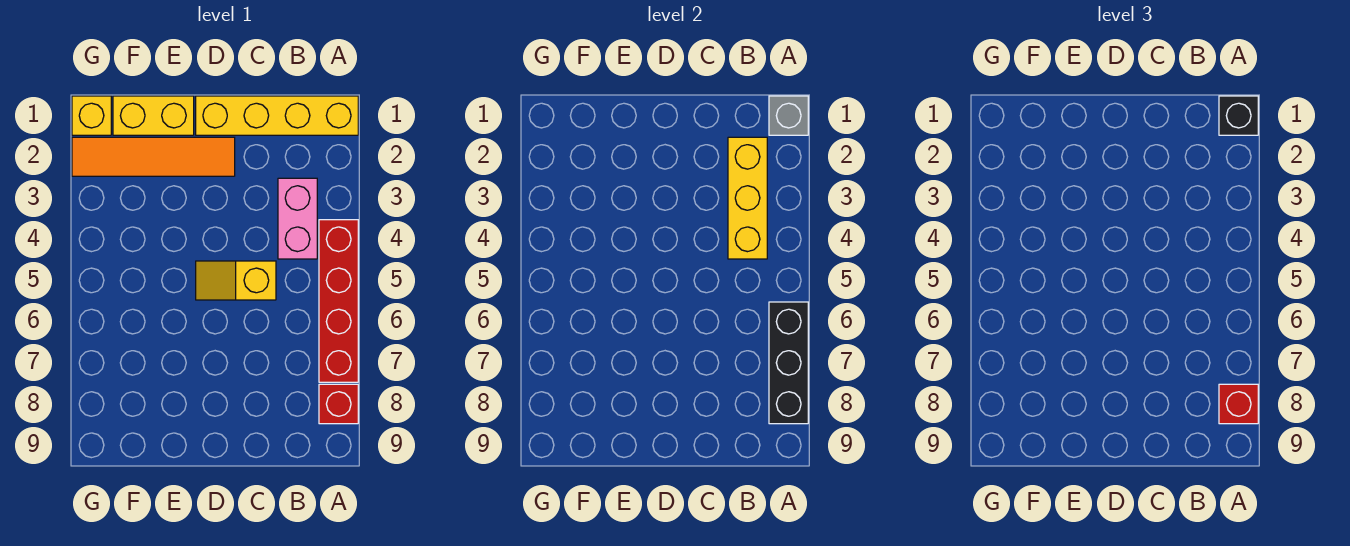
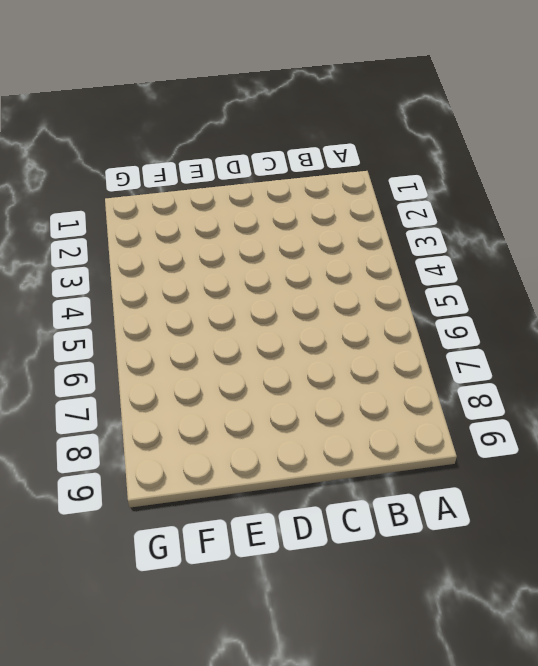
none -> yellow brick A1:D1 level 1
none -> red brick A4:A7 level 1
none -> red brick A8 level 1

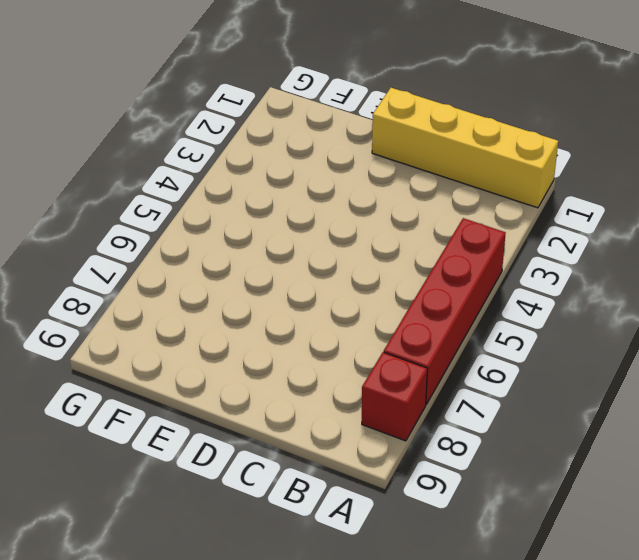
none -> pink brick B3:B4 level 1
none -> yellow slope C5:D5 level 1 top C
none -> orange tile D2:G2 level 1

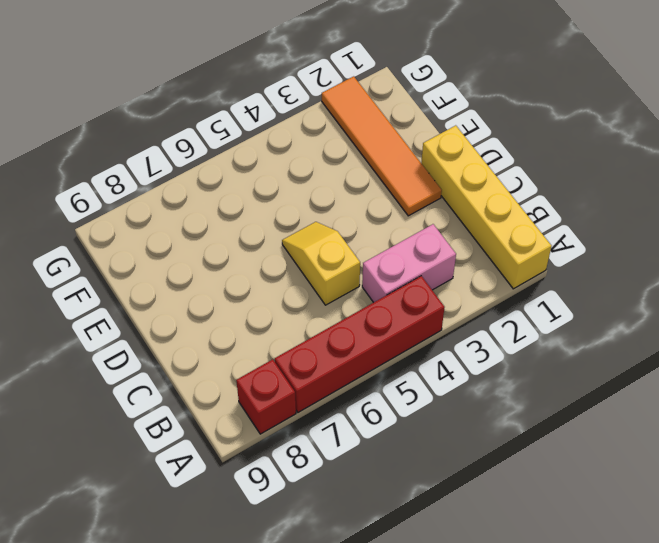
none -> yellow brick E1:F1 level 1
none -> yellow brick G1 level 1
none -> grey brick A1 level 2

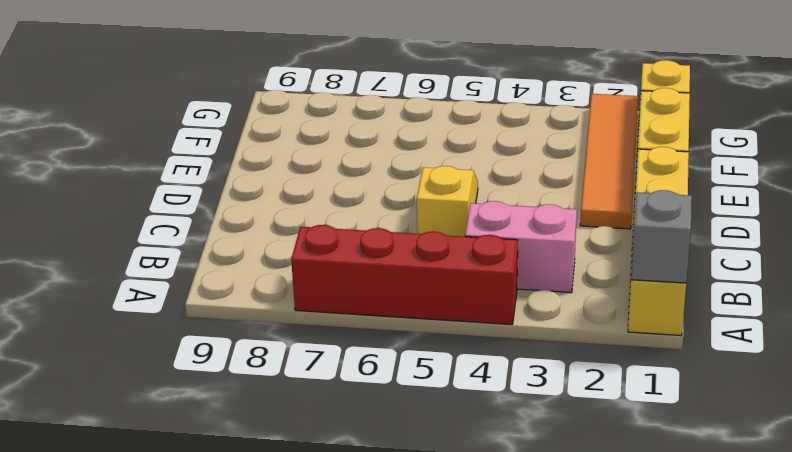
none -> red brick A8 level 1
none -> black brick A6:A8 level 2
none -> yellow brick B2:B4 level 2

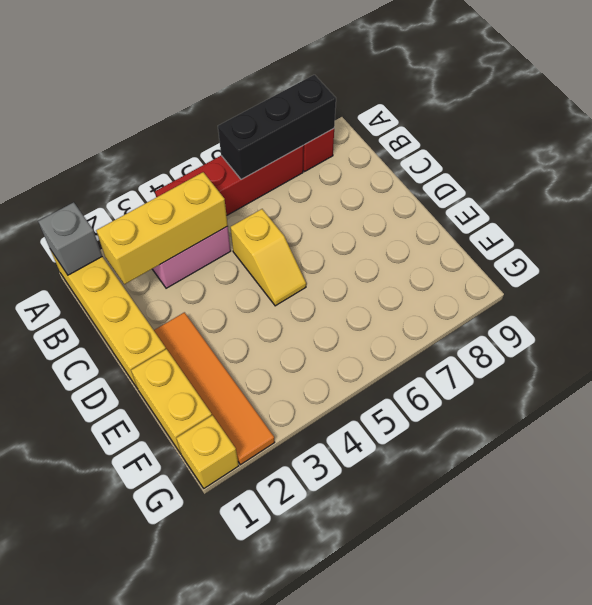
none -> black brick A1 level 3
none -> red brick A8 level 3

